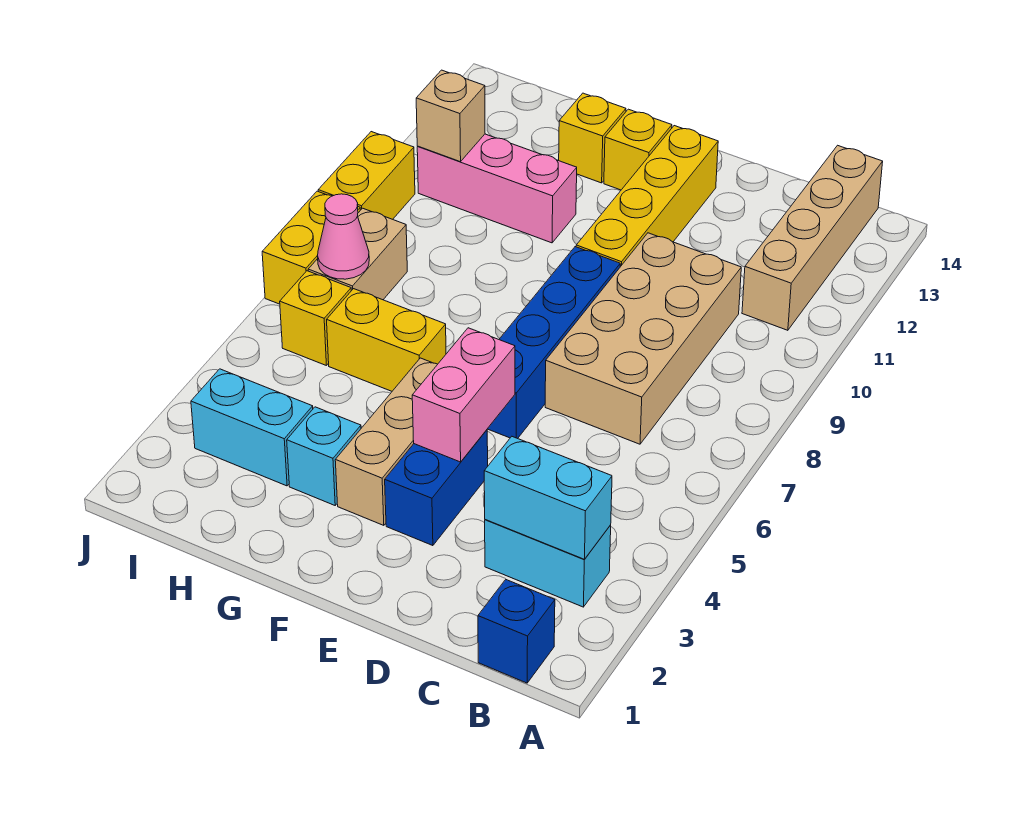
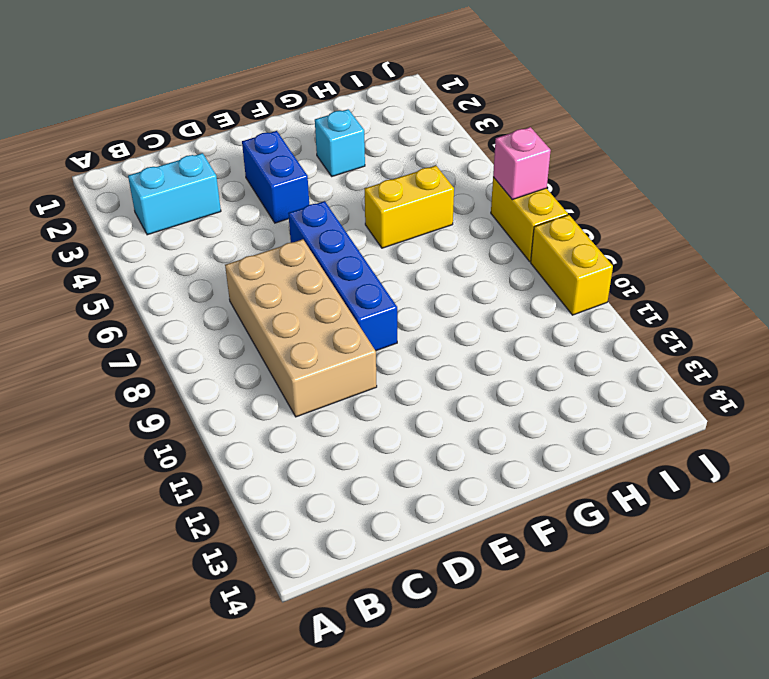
pink brick J7 level 2 -> none
none -> blue brick B1 level 1
none -> tan brick B11:B14 level 1
none -> yellow brick E10:E13 level 1

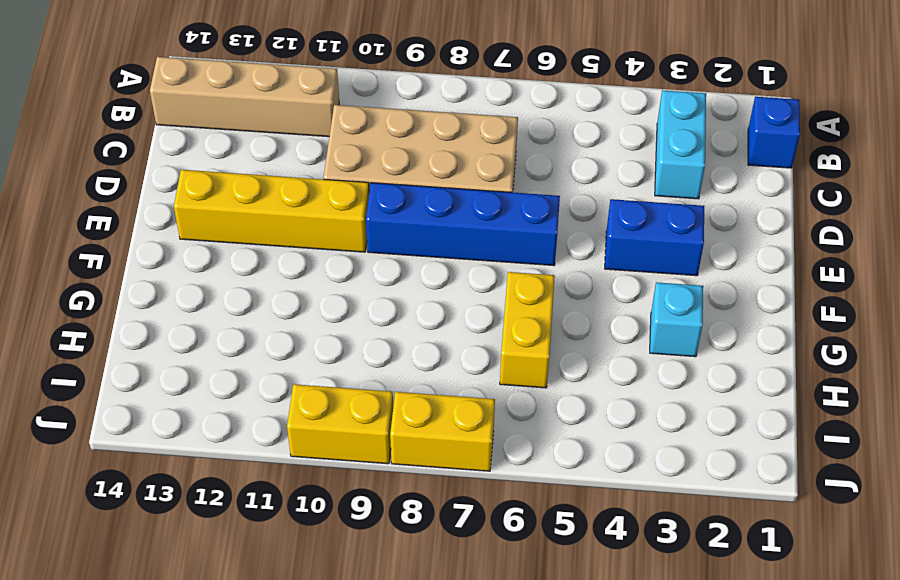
none -> tan brick F3:F5 level 1
none -> yellow brick F13 level 1
none -> pink brick G11:I11 level 1

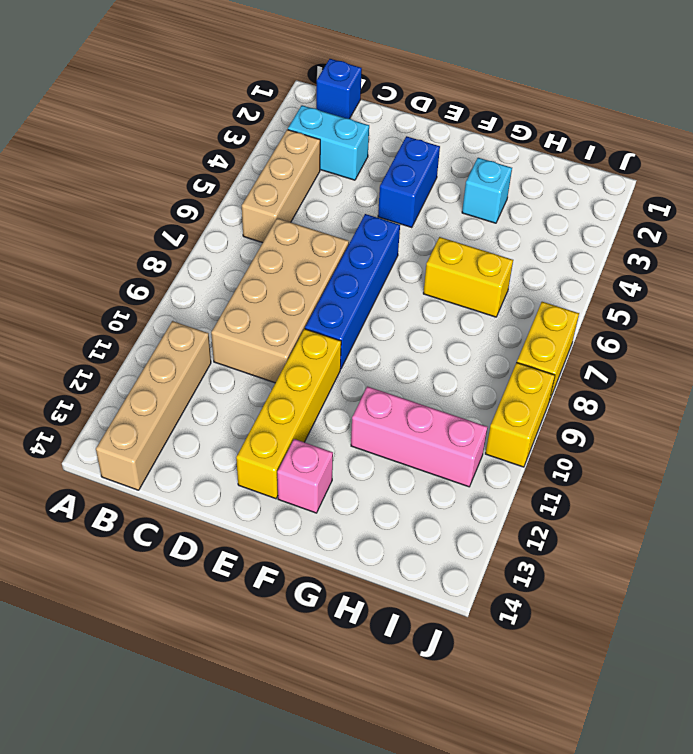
tan brick B4:B6 level 1 -> tan brick F3:F5 level 1
pink brick F13 level 1 -> yellow brick F13 level 1
none -> yellow brick G13 level 1
none -> cyan brick H3:I3 level 1
none -> yellow brick I6 level 1

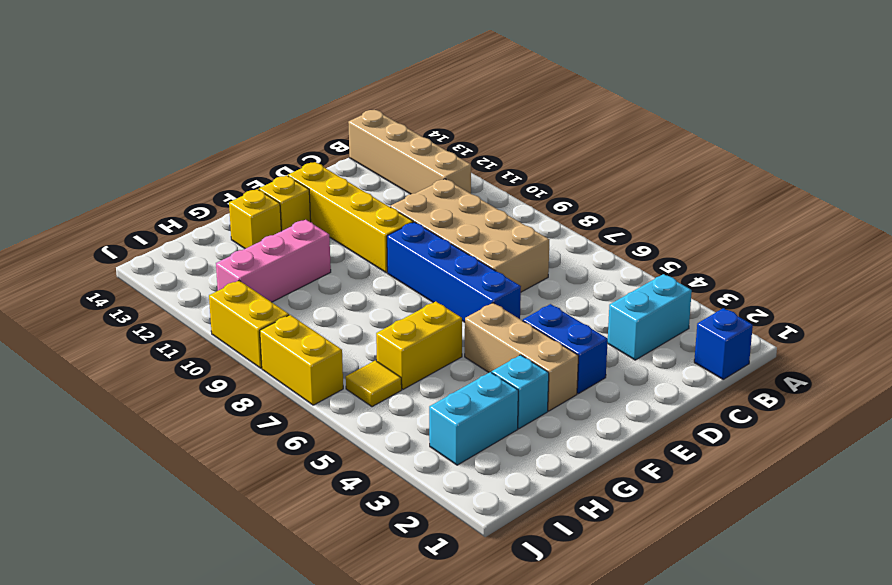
yellow tile I6 level 1 -> yellow brick I6 level 1
none -> tan brick I7:I8 level 1
none -> cyan brick B3:C3 level 2
none -> pink brick E4:E5 level 2

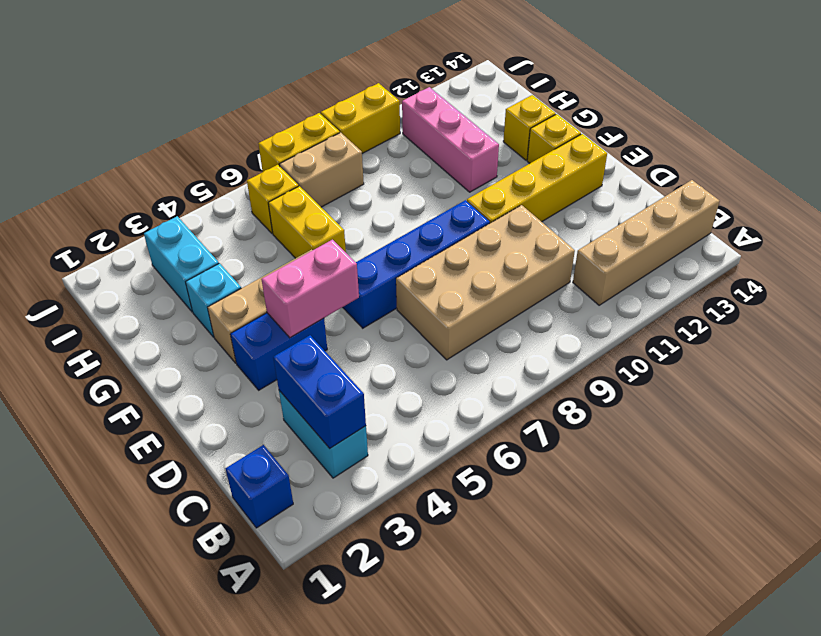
blue brick B3:C3 level 2 -> cyan brick B3:C3 level 2
none -> pink cone I7 level 2
none -> tan brick I11 level 2

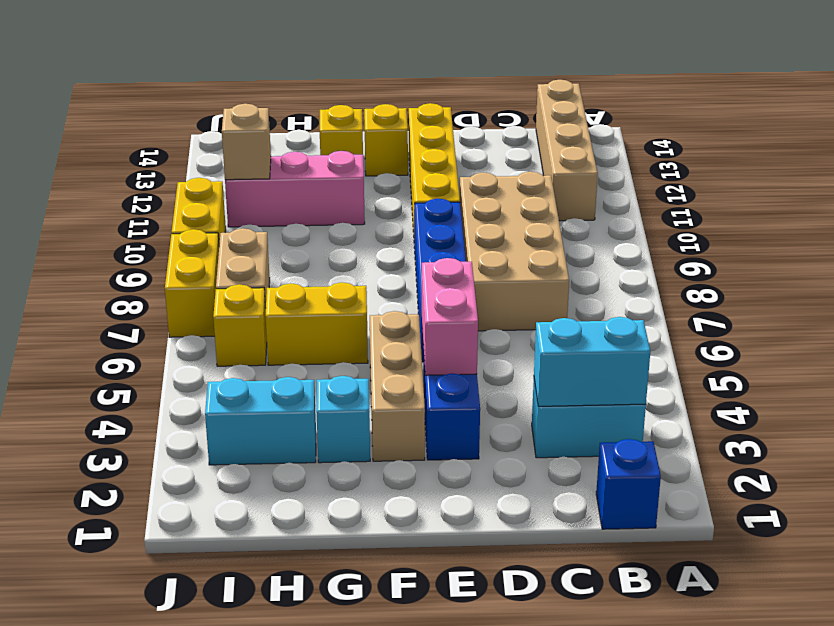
none -> pink cone I7 level 2

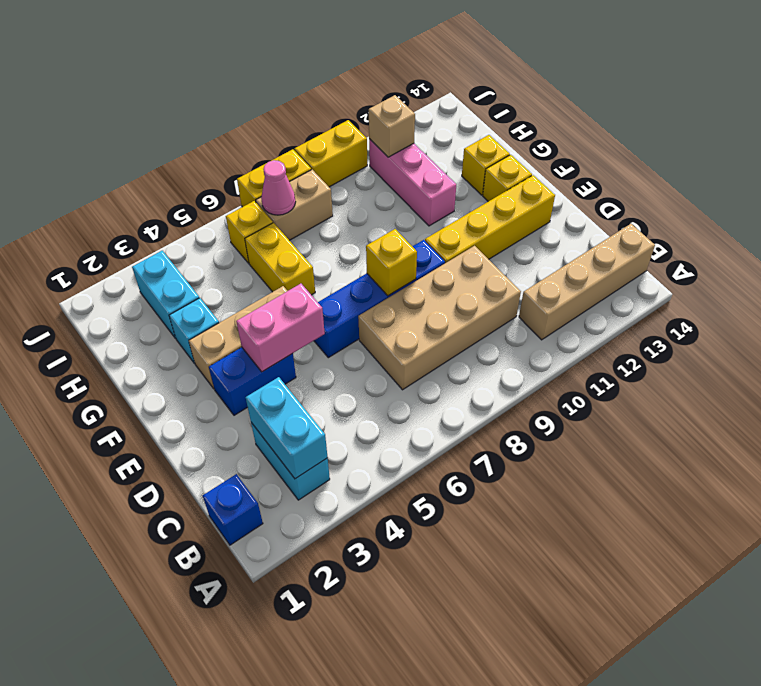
yellow brick E8 level 2 -> none

